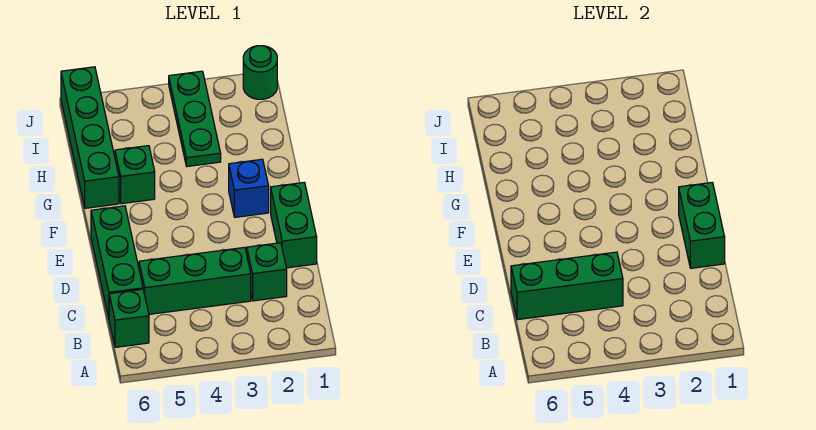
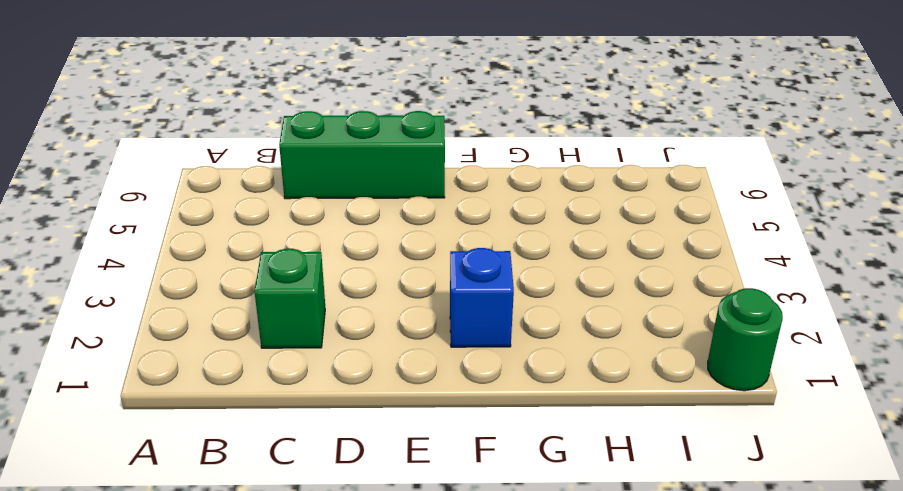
none -> green brick B6 level 1
none -> green brick C3:C5 level 1
none -> green brick D1:E1 level 1

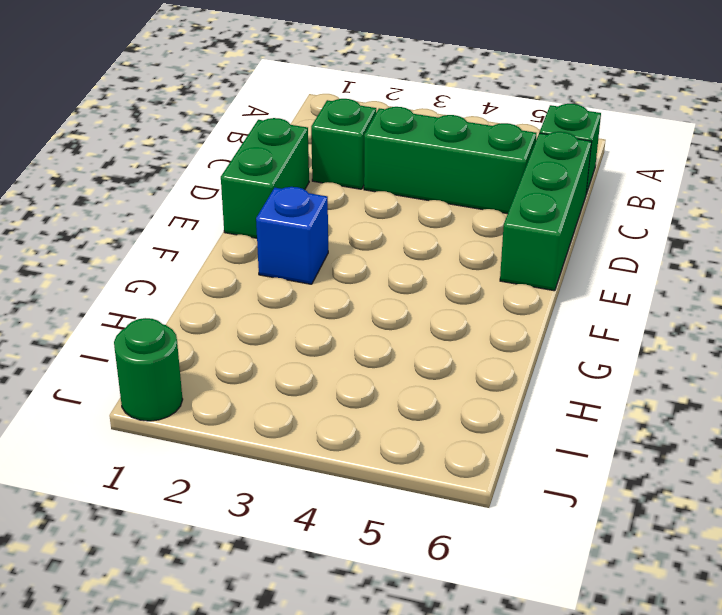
none -> green brick G5 level 1
none -> green brick G6:J6 level 1
none -> green plate H3:J3 level 1

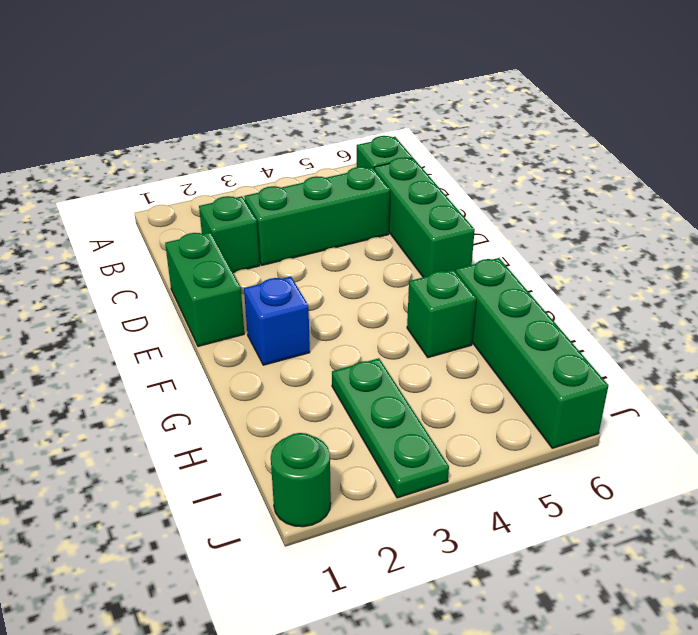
none -> green brick C4:C6 level 2
none -> green brick D1:E1 level 2

